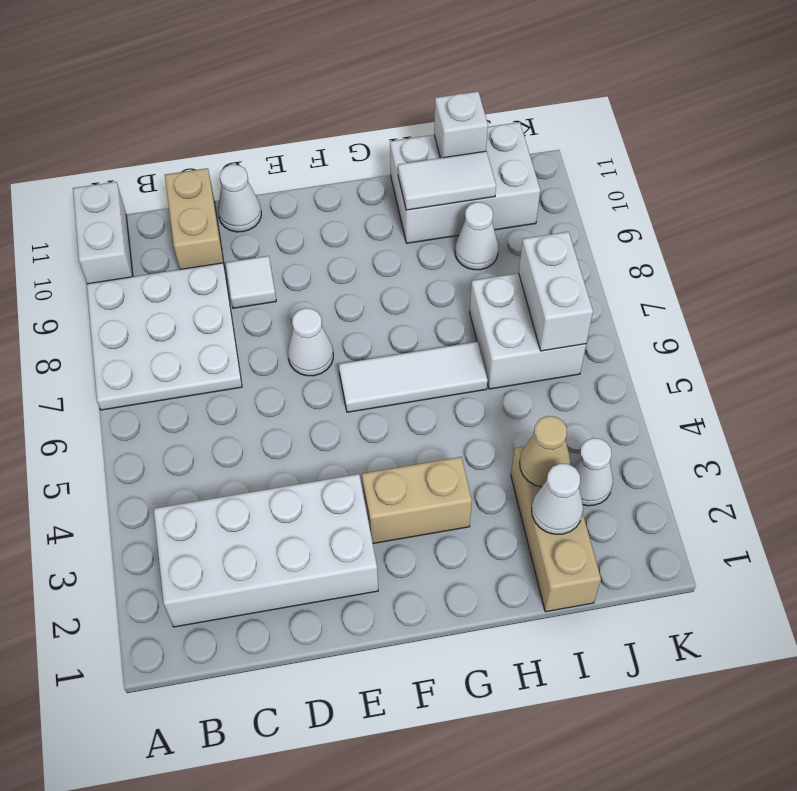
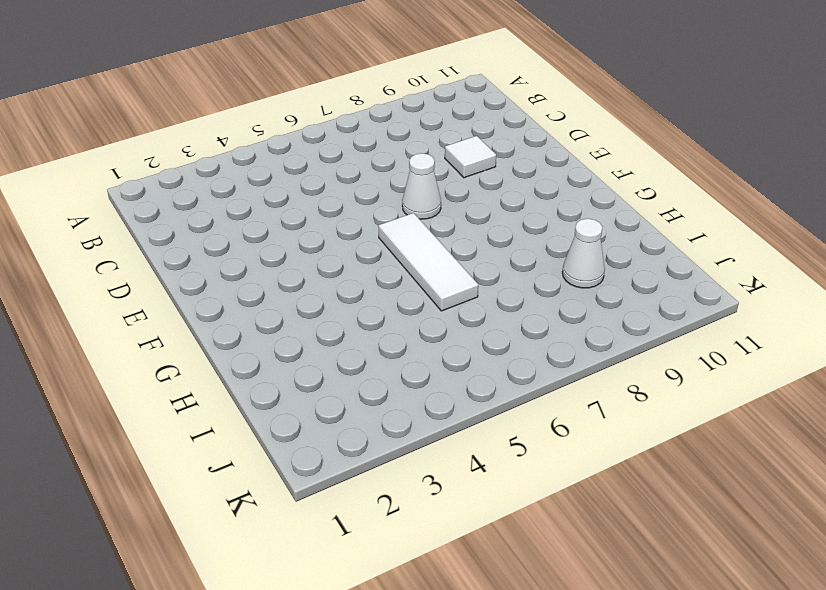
none -> white plate A7:C9 level 1
none -> white brick A10:A11 level 1
none -> white brick B2:E3 level 1

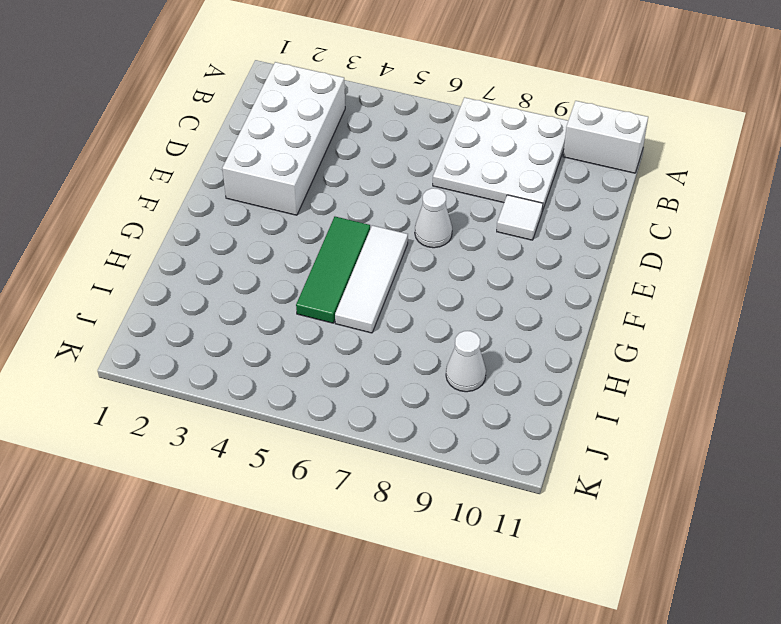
green tile F5:H5 level 1 -> none
none -> tan brick C10:C11 level 1
none -> white cone D11 level 1
none -> tan brick F3:G3 level 1

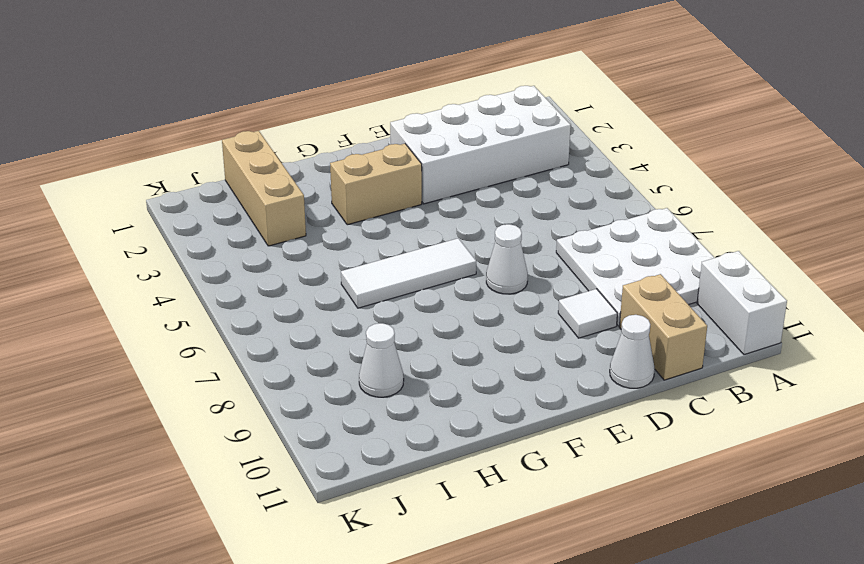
none -> white brick H10:J11 level 1
none -> white brick I6:J7 level 1
none -> white cone J3 level 1

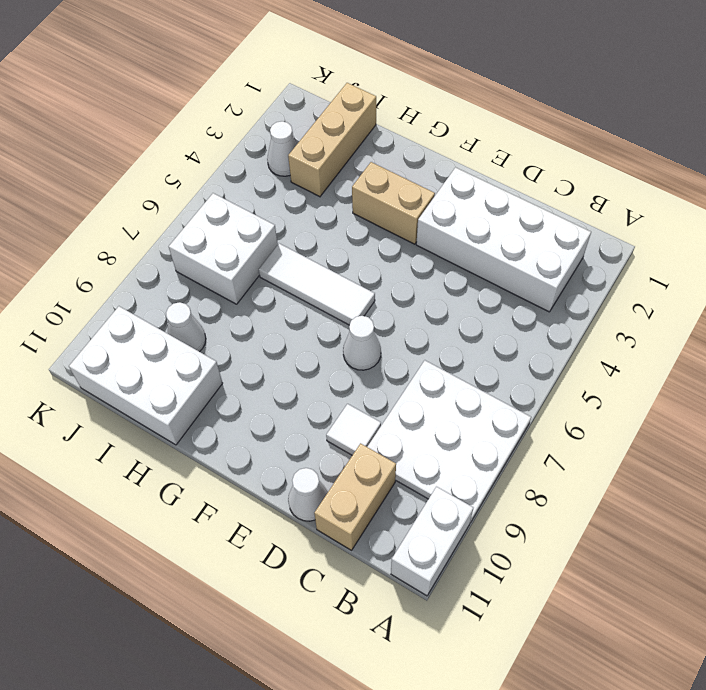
none -> white tile H10:I10 level 2
none -> white cone I2 level 2
none -> tan cone I3 level 2

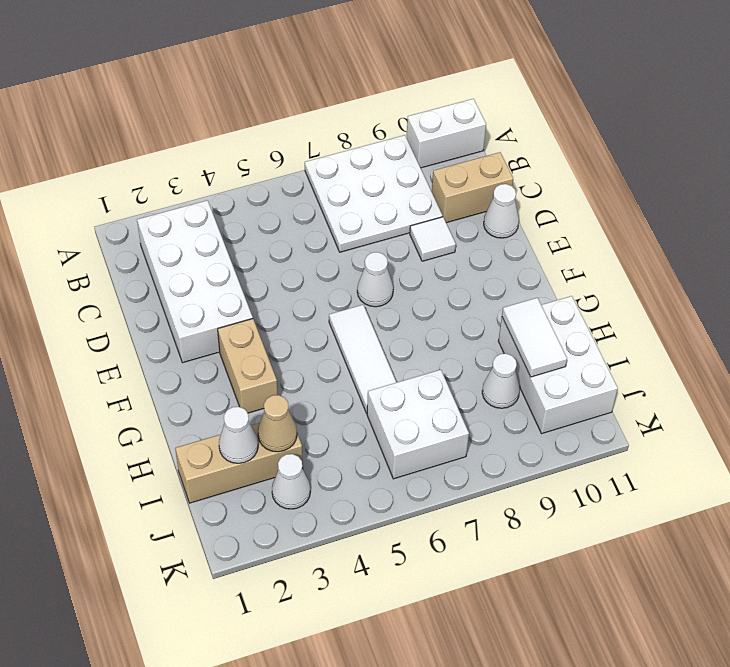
none -> white brick I11 level 2
none -> white brick J6:J7 level 2

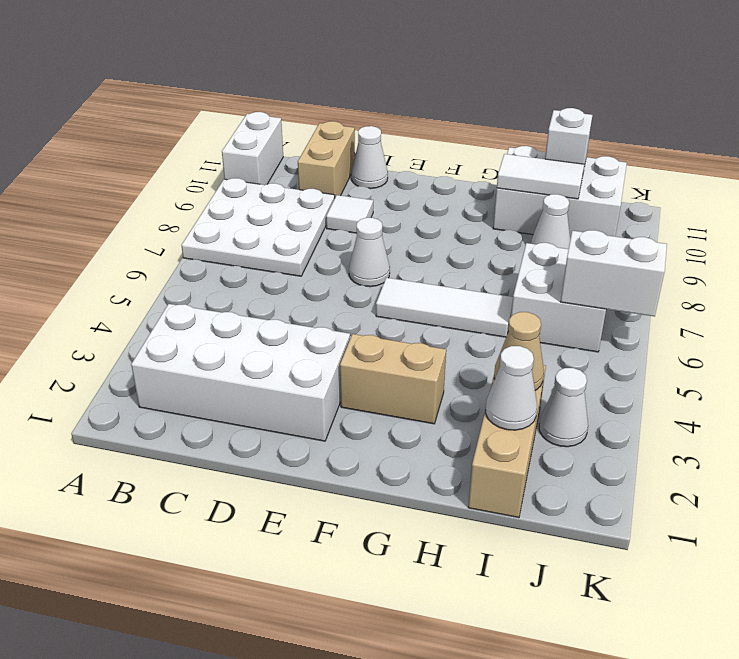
white brick J6:K6 level 2 -> white brick J6:J7 level 2

